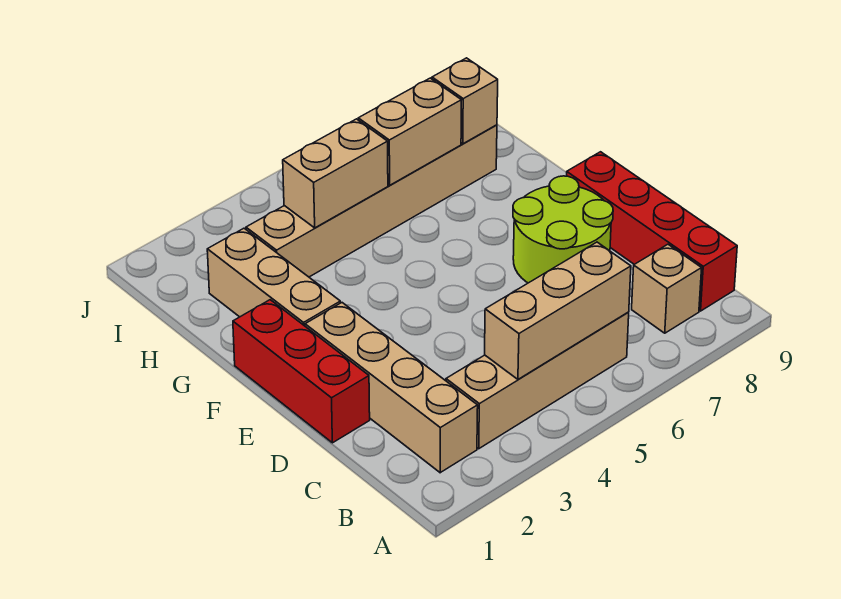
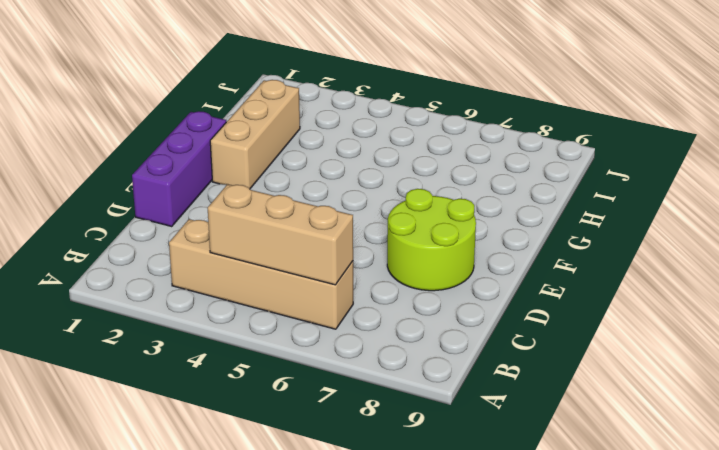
purple brick D1:F1 level 1 -> red brick D1:F1 level 1
none -> tan brick B2:E2 level 1
none -> tan brick B8 level 1
none -> red brick B9:E9 level 1

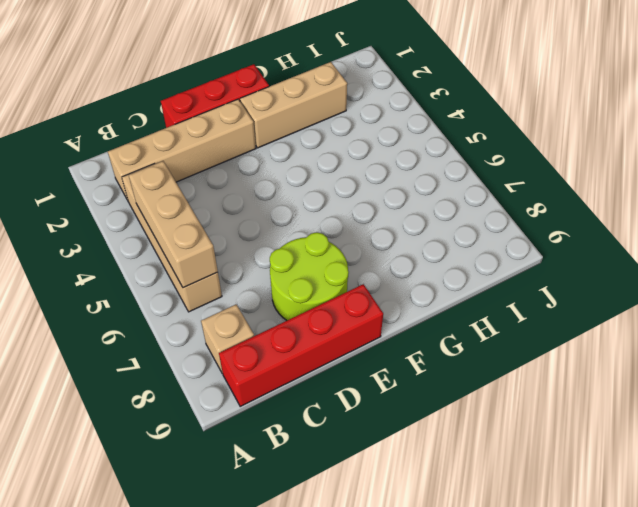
none -> tan brick H3:H8 level 1
none -> tan brick H4:H5 level 2
none -> tan brick H6:H7 level 2

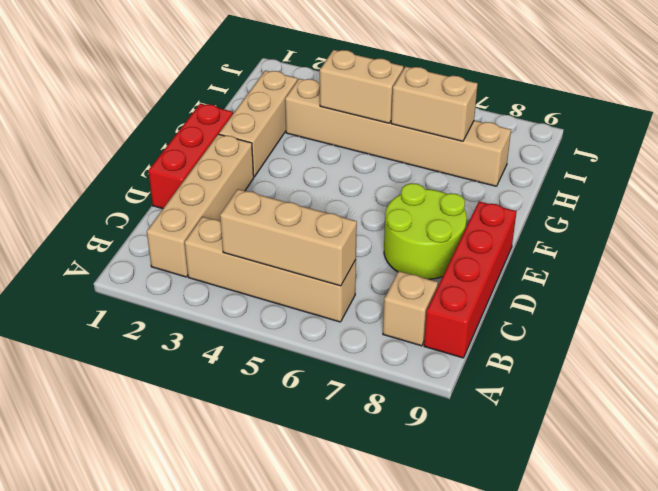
none -> tan brick H8 level 2

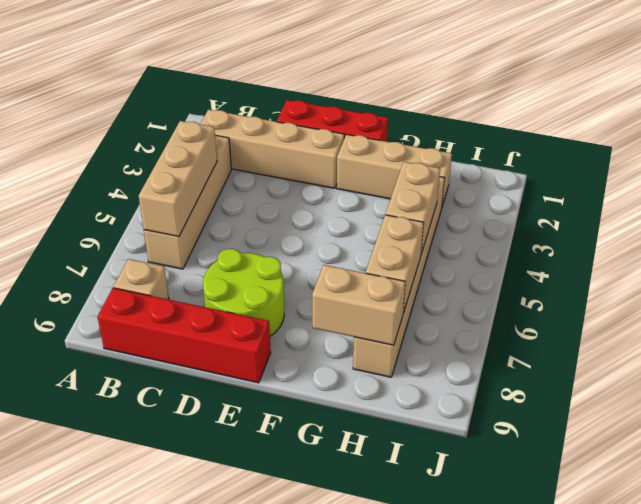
tan brick G8:H8 level 2 -> tan brick H8 level 2

